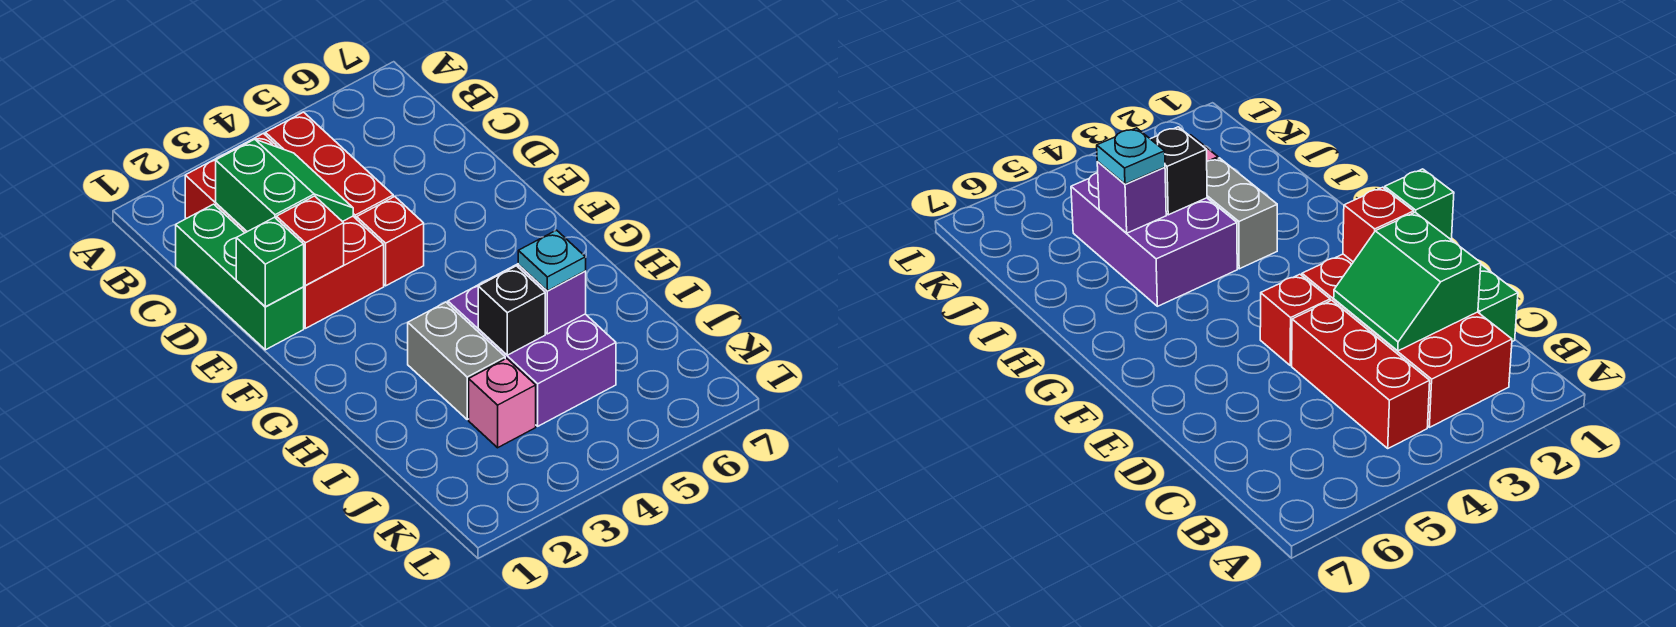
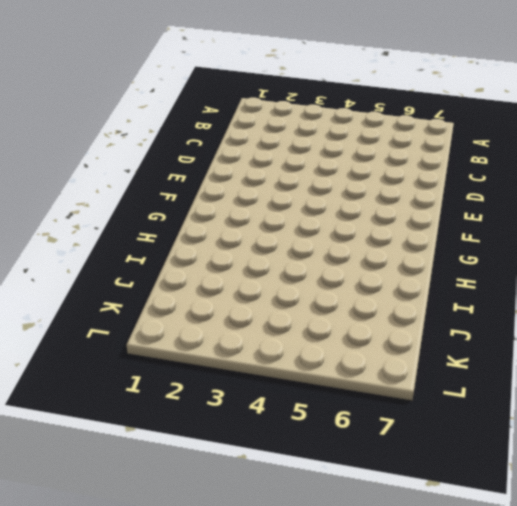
none -> red brick B2:E3 level 1
none -> red brick B4:D4 level 1
none -> green brick C1:E1 level 1

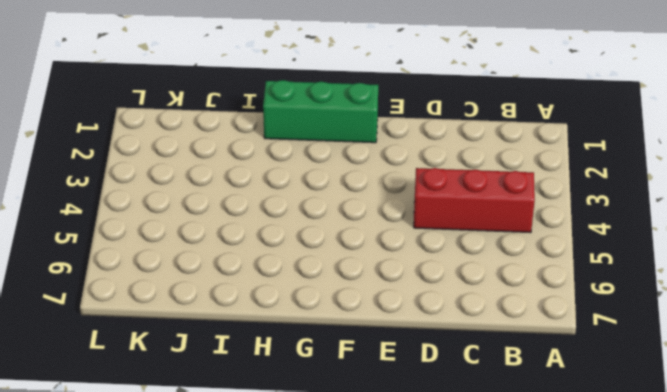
green brick F1:H1 level 1 -> green brick C1:E1 level 1
none -> red brick B2:E3 level 1
none -> red brick E4 level 1
none -> grey brick H3:I3 level 1

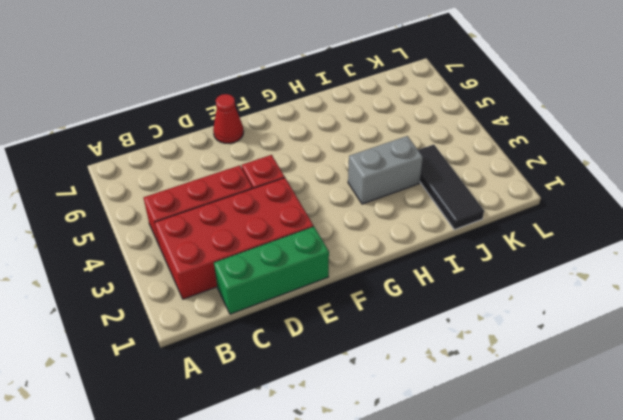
red cone E7 level 1 -> none
black tile J1:J3 level 1 -> pink brick J3 level 1
none -> purple brick H4:J5 level 1
none -> green slope C2:D3 level 2 top 2
none -> green brick E1 level 2

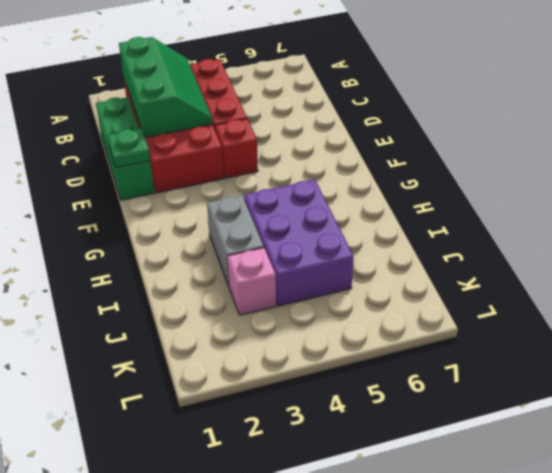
green slope B2:D3 level 2 top 2 -> green slope C2:D3 level 2 top 2
green plate E1 level 2 -> green brick E1 level 2
none -> red brick E2 level 2
none -> black brick I4 level 2
none -> purple brick I5 level 2

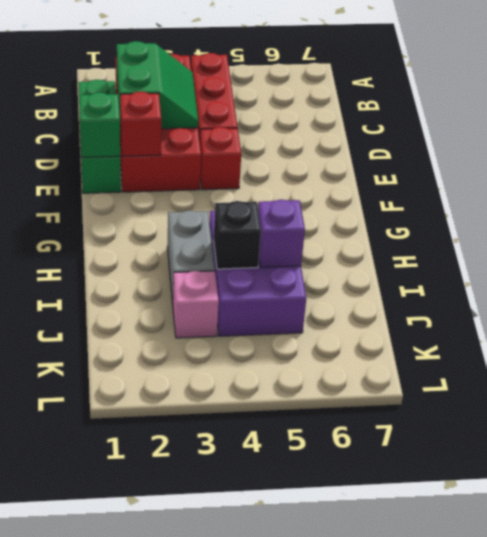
none -> cyan plate I5 level 3

